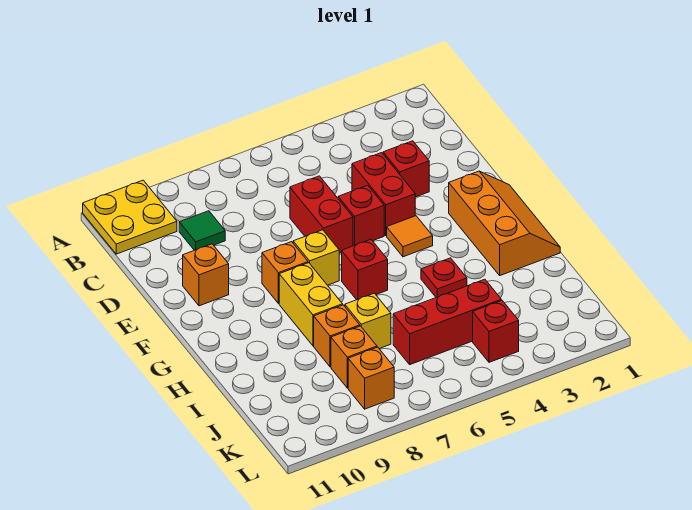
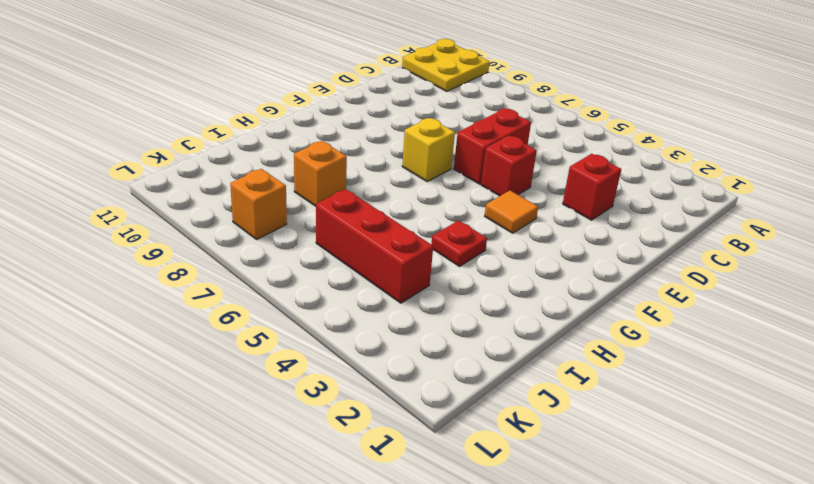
none -> green tile C9 level 1
none -> red brick D4:E4 level 1
none -> orange brick E10 level 1

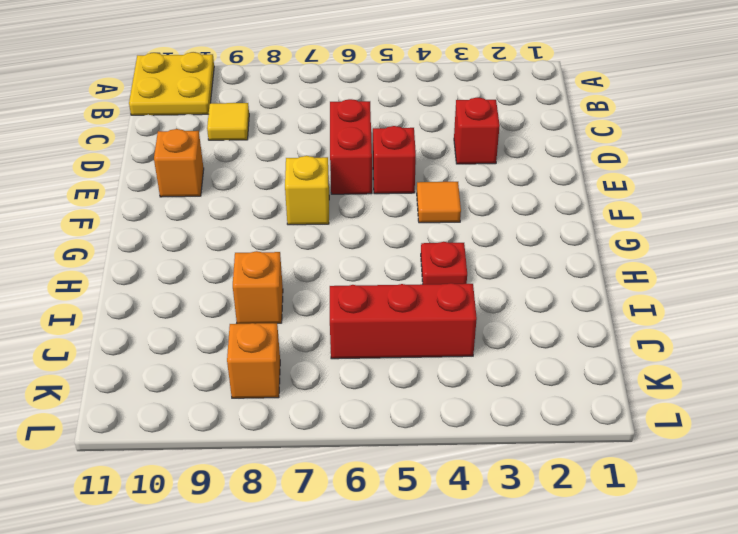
yellow tile C9 level 1 -> green tile C9 level 1
none -> red brick D4:E4 level 1
none -> orange slope F1:H2 level 1 top 2
none -> orange brick F8 level 1

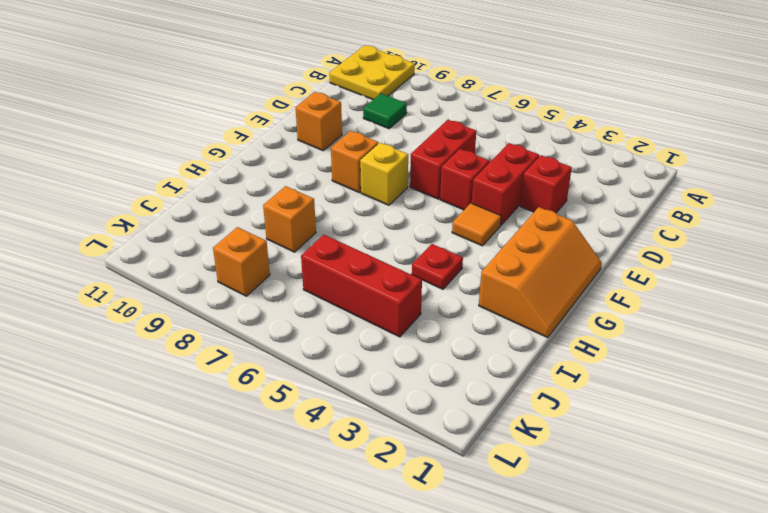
none -> red brick G6 level 1
none -> yellow brick G8:H8 level 1
none -> yellow brick I7 level 1

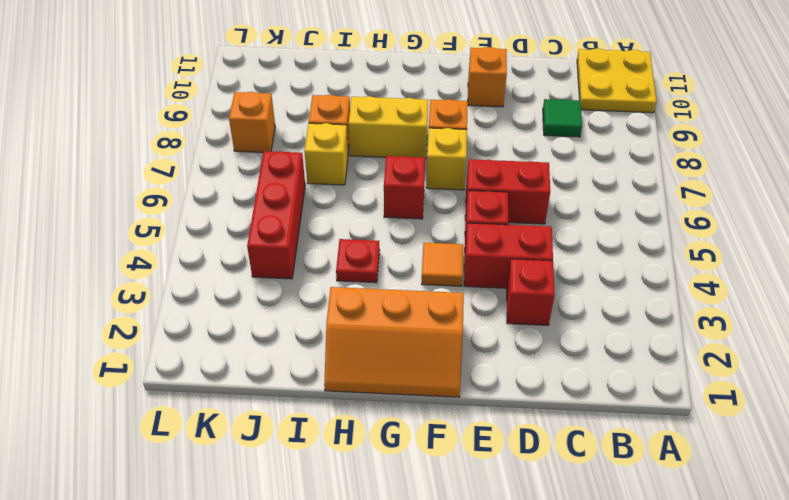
none -> orange brick J8 level 1
none -> red brick K4 level 1

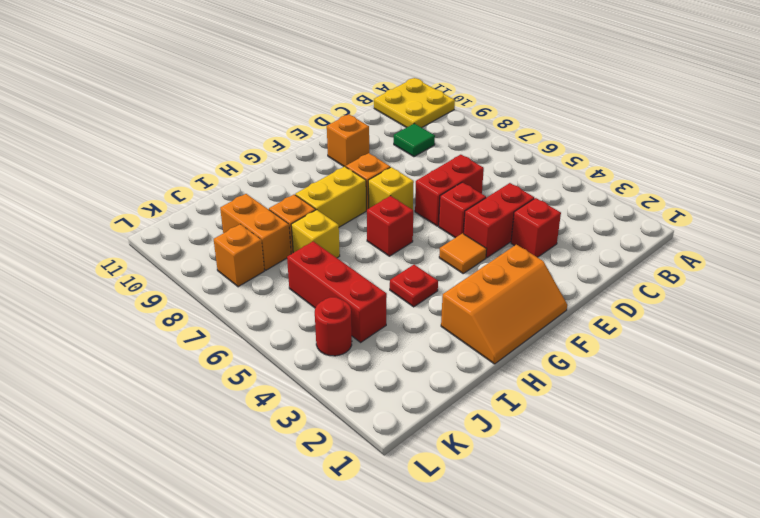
orange brick J8:J9 level 1 -> orange brick J8 level 1
red round brick K4 level 1 -> red brick K4 level 1

